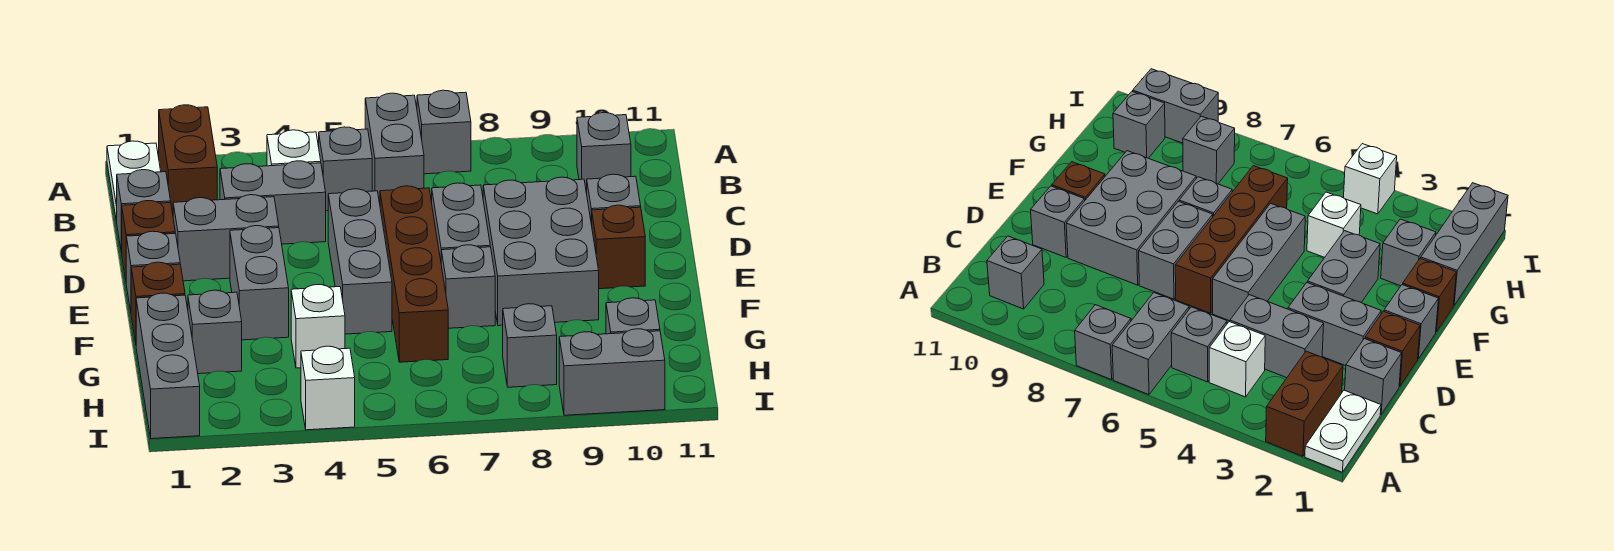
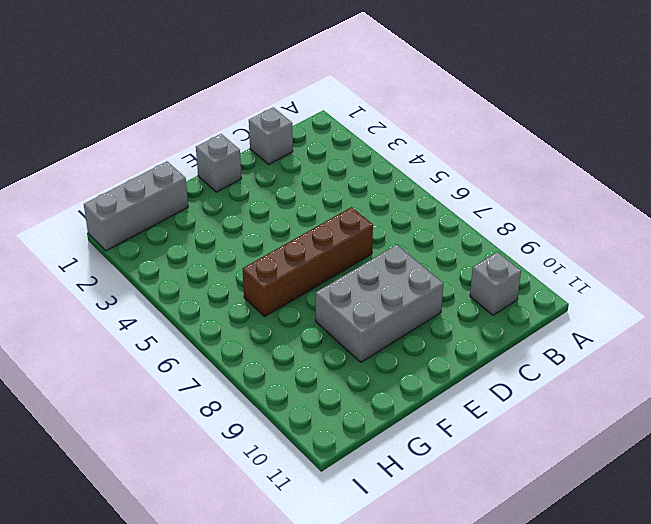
none -> white plate A1:B1 level 1
none -> brown brick A2:B2 level 1
none -> grey brick A6:B6 level 1

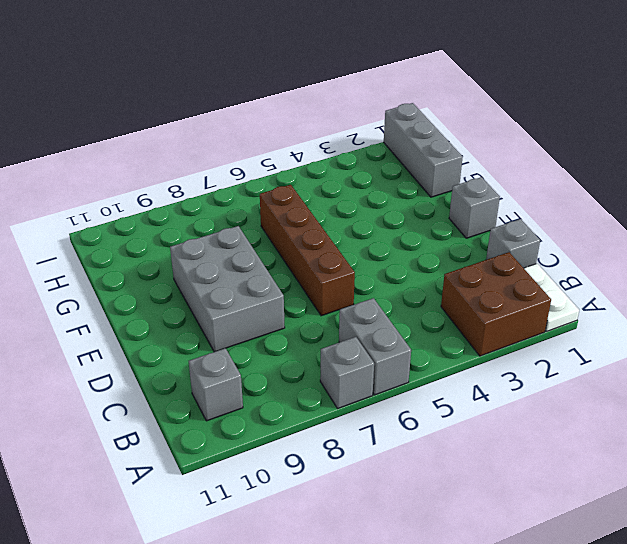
brown brick A2:B3 level 1 -> brown brick A2:B2 level 1
none -> white brick B4 level 1
none -> grey brick B5 level 1
none -> grey brick C3:C4 level 1

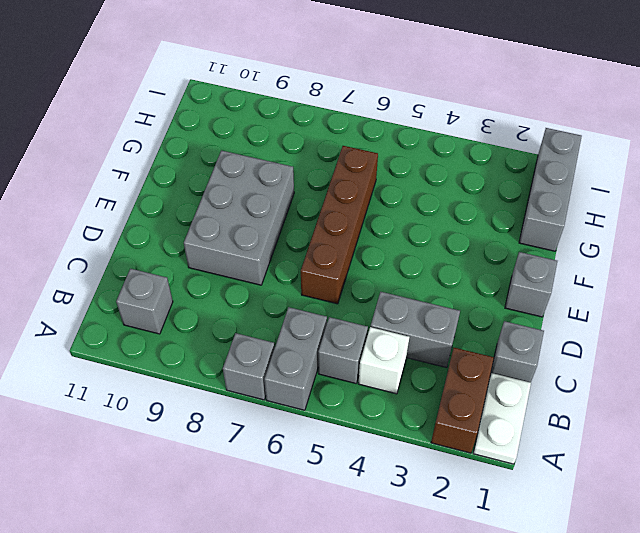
none -> brown brick D1 level 1
none -> grey brick D2:D3 level 1
none -> grey brick D5:F5 level 1

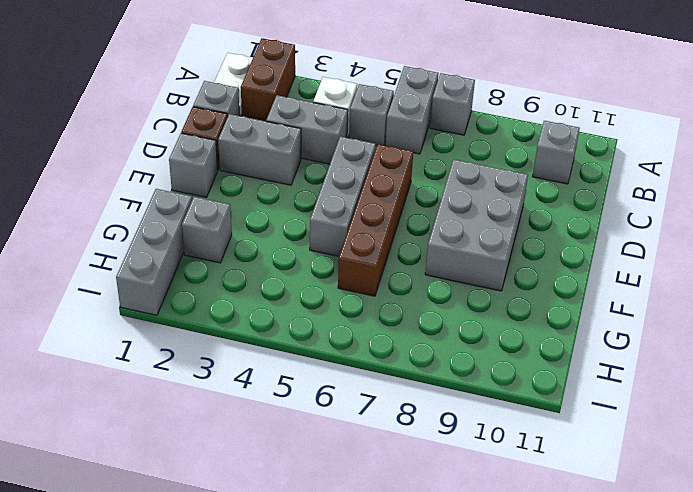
none -> grey brick D7:E7 level 1
none -> grey brick D10 level 1
none -> grey brick E3:F3 level 1

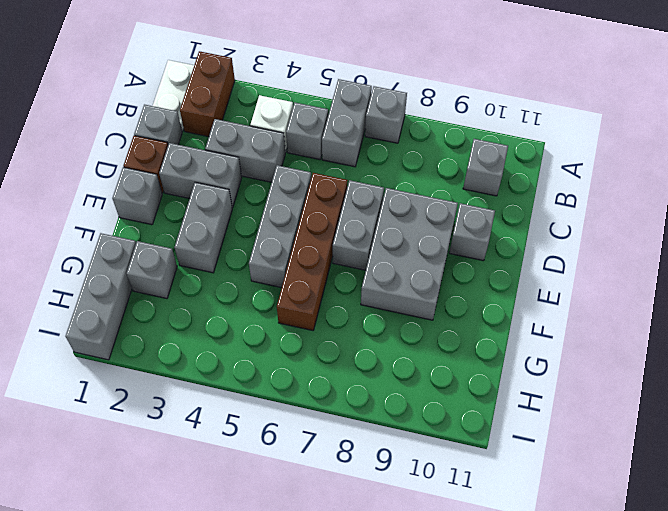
none -> brown brick E10 level 1
none -> brown brick F1 level 1
none -> grey brick F7 level 1

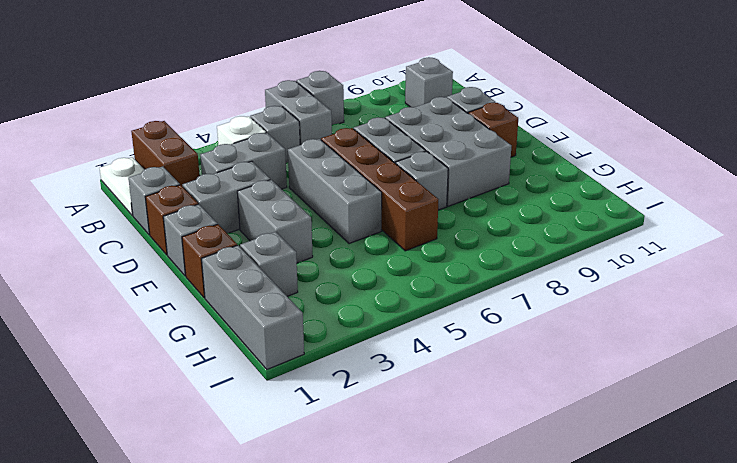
none -> white brick G4 level 1
none -> grey brick H8 level 1
none -> grey brick H10 level 1

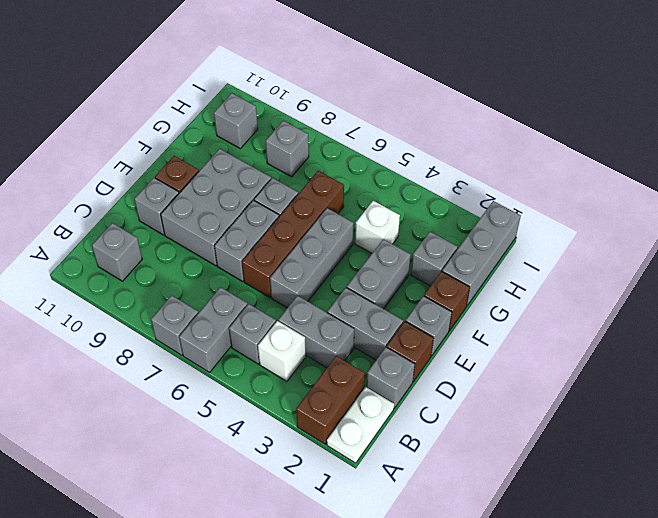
none -> white brick I4 level 1
none -> grey brick I9:I10 level 1

